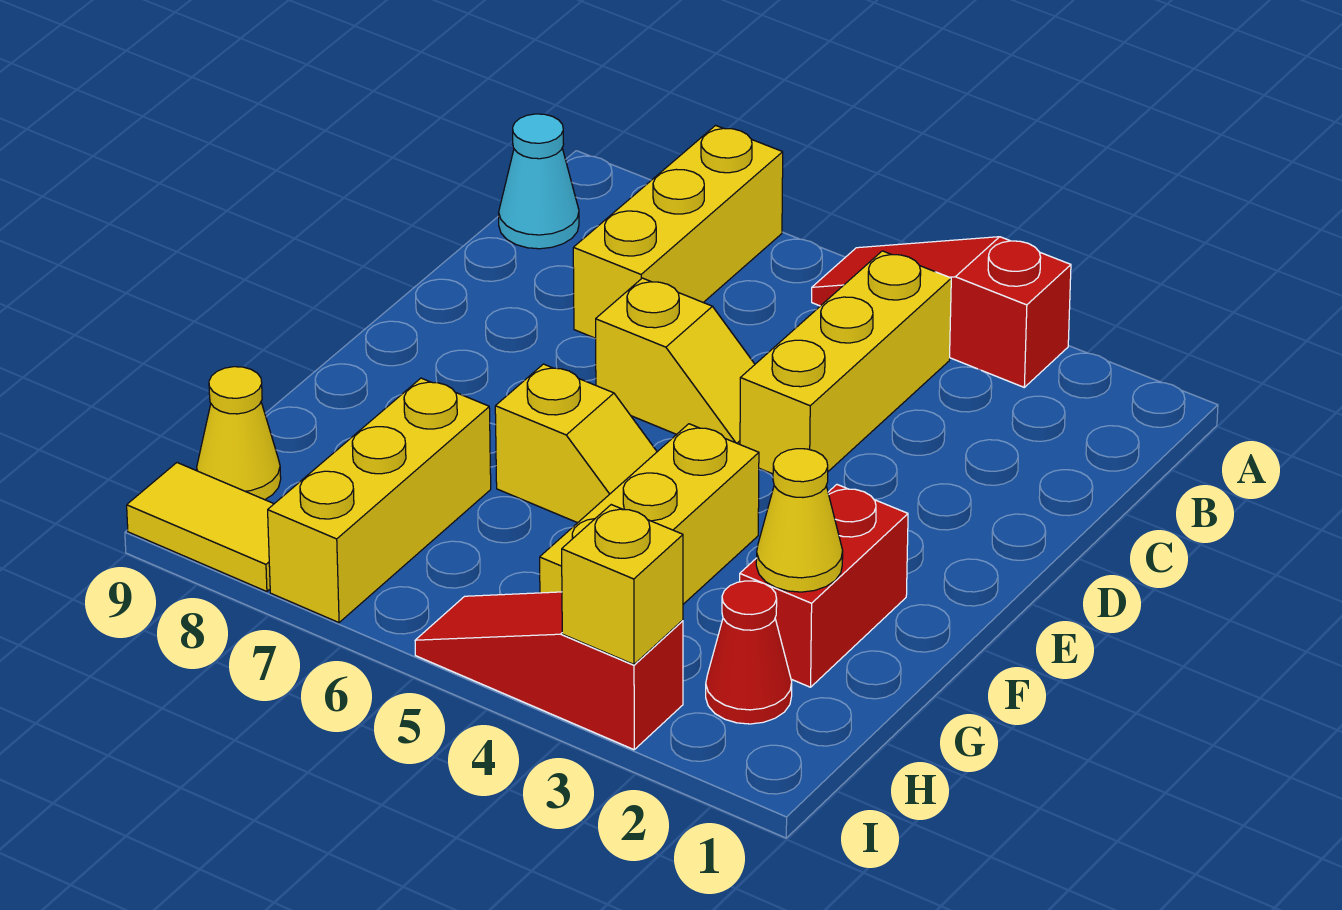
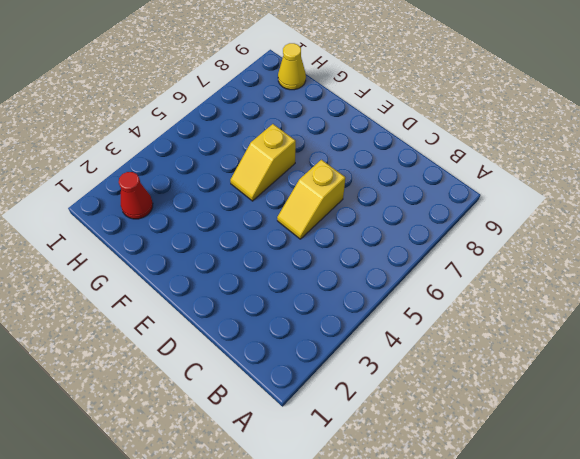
none -> red slope A3:A5 level 1 top 3
none -> yellow brick A7:C7 level 1
none -> yellow brick B4:D4 level 1

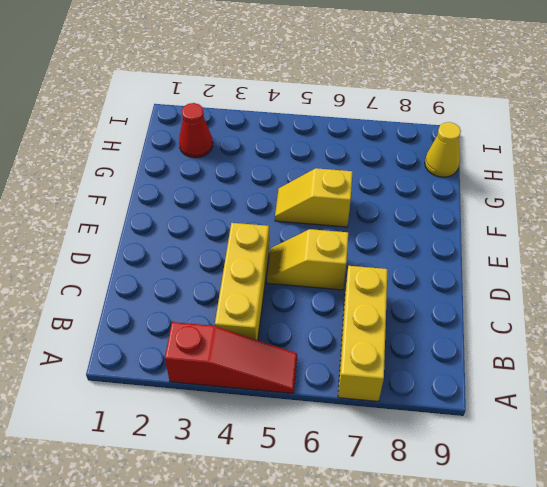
none -> cyan cone B9 level 1
none -> red brick F2:G2 level 1
none -> yellow brick F4:H4 level 1

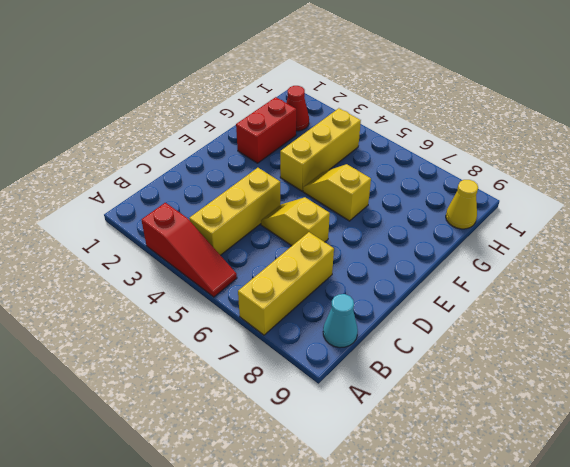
none -> yellow brick G7:I7 level 1
none -> red slope I3:I5 level 1 top 3
none -> yellow tile I8:I9 level 1

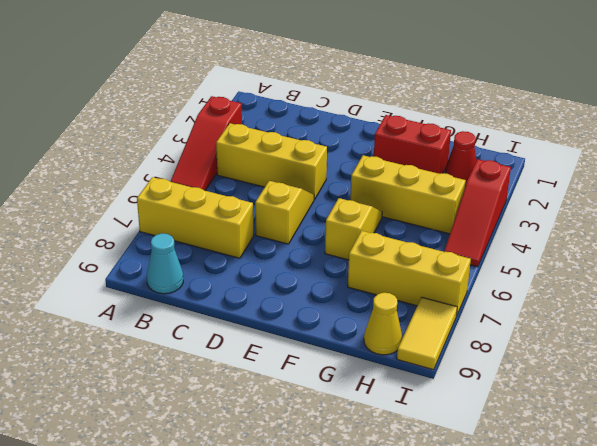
none -> yellow cone G2 level 2
none -> yellow brick I3 level 2

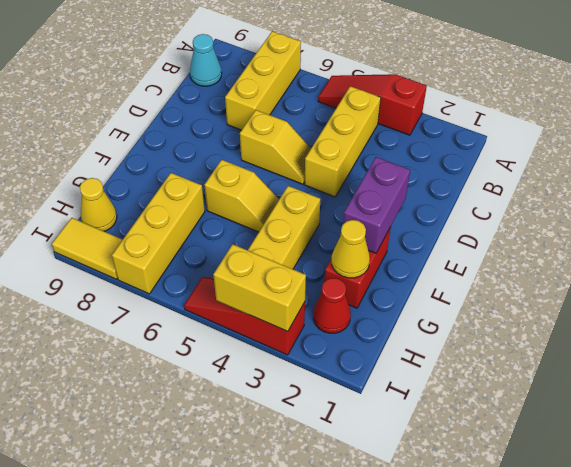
purple brick E2:F2 level 2 -> none
yellow brick I3:I4 level 2 -> yellow brick I3 level 2

